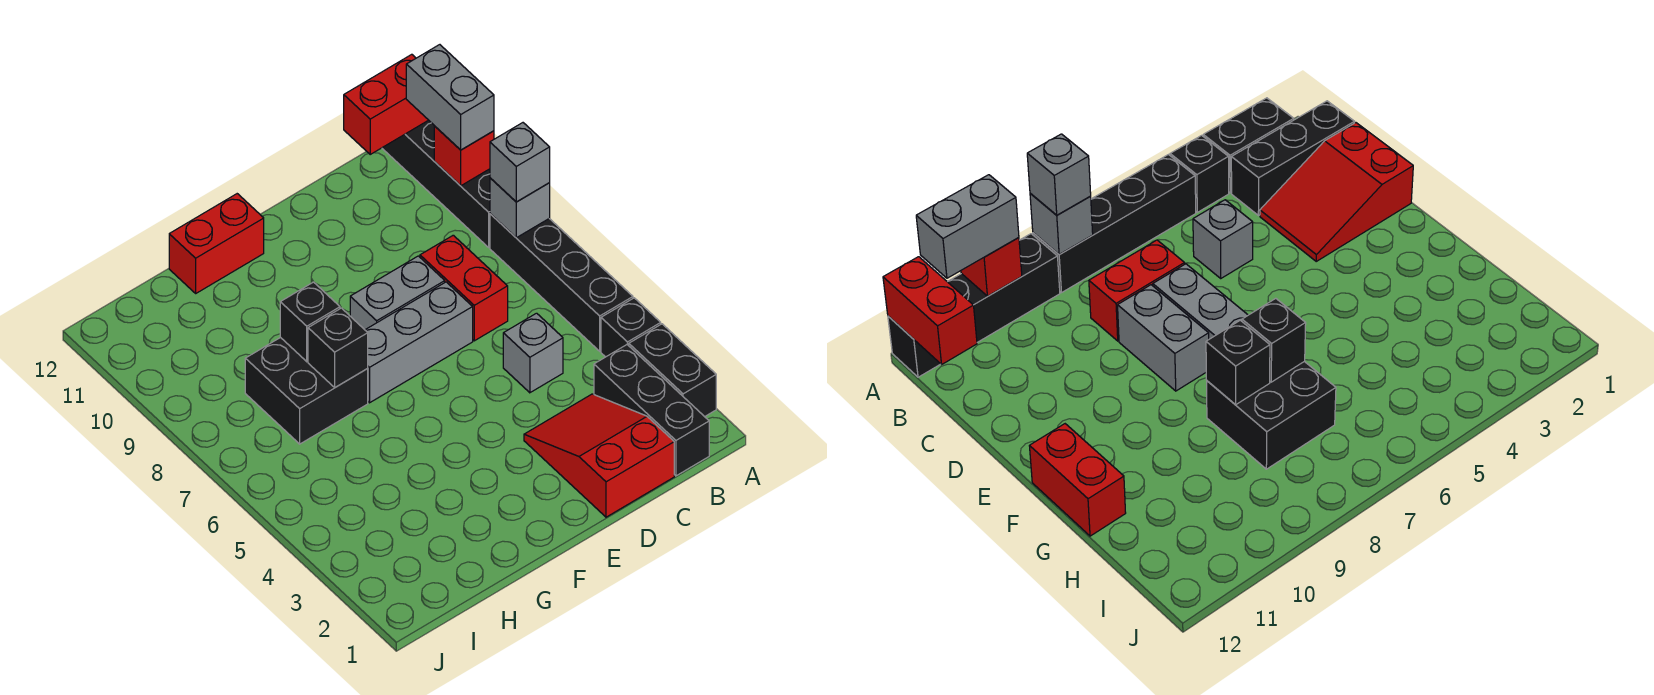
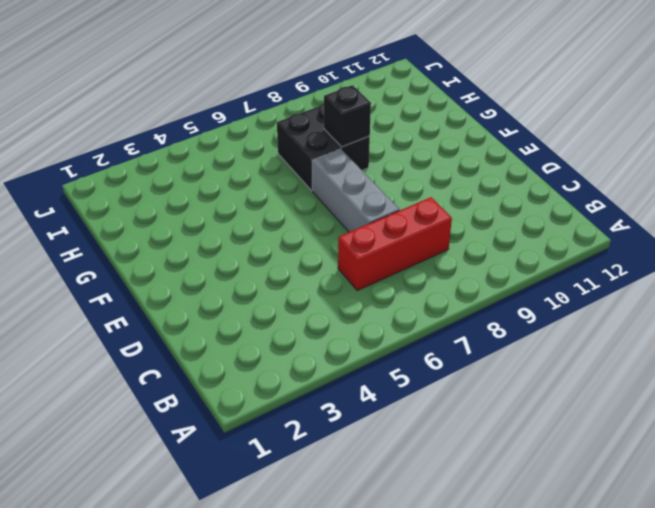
red brick C6:C8 level 1 -> red brick C7:C8 level 1
none -> black brick A2:A3 level 1
none -> black brick A4 level 1
none -> black brick A5:A8 level 1

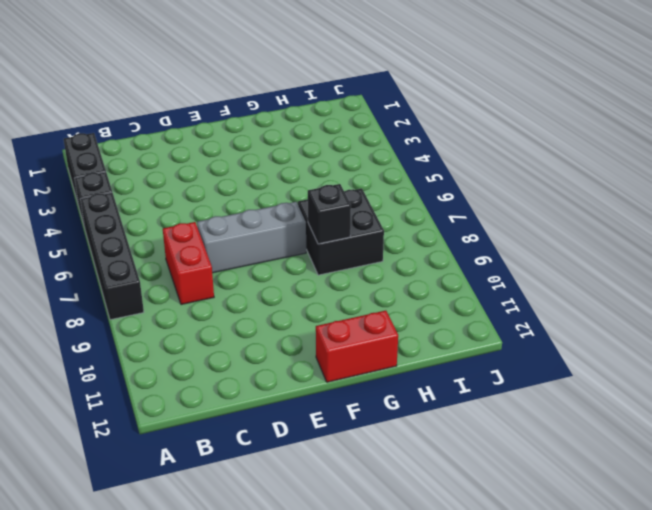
none -> black brick A9:A12 level 1
none -> black brick B1:B3 level 1
none -> red slope C1:D3 level 1 top 1

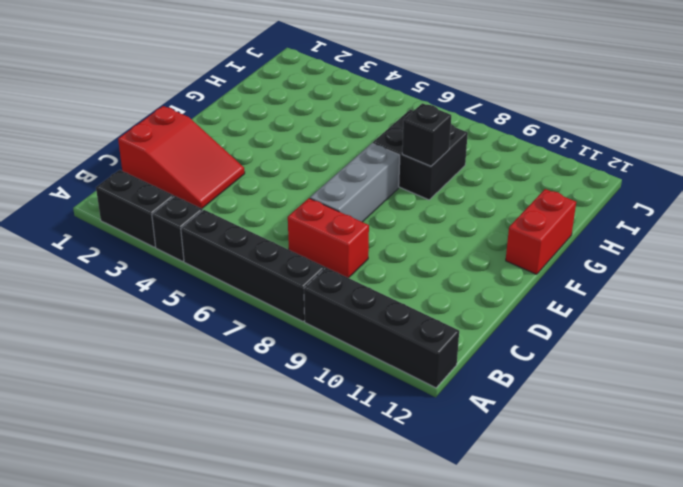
none -> black brick B1:B3 level 1
none -> grey brick C5 level 1
none -> grey brick D8:E8 level 1

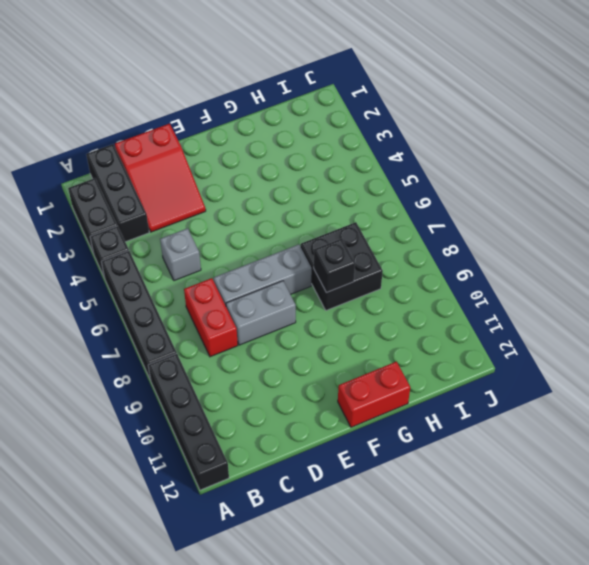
none -> grey brick A8 level 2
none -> red brick A10 level 2
none -> red brick A12:B12 level 2

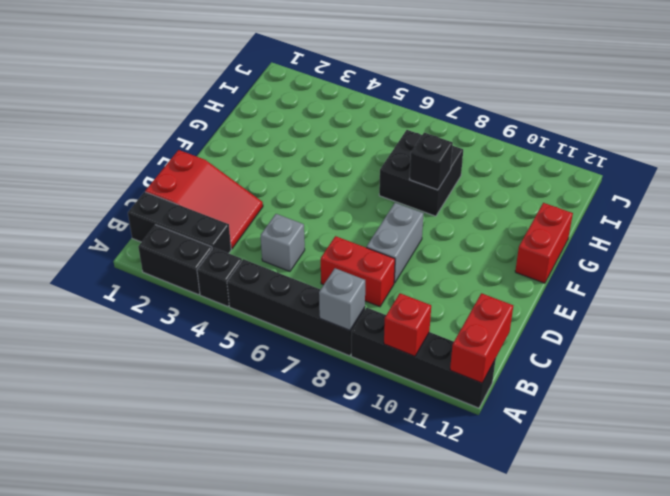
none -> grey brick D7:F7 level 1
none -> black brick G7 level 2
none -> grey brick A8 level 3

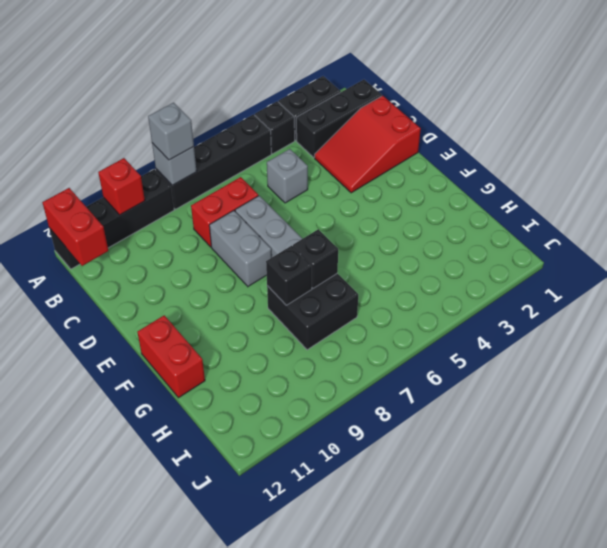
none -> grey brick A10:A11 level 3

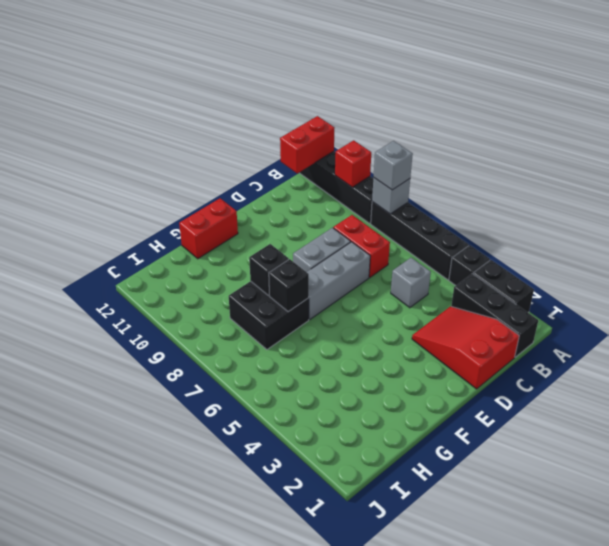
none -> grey brick A10:A11 level 3

